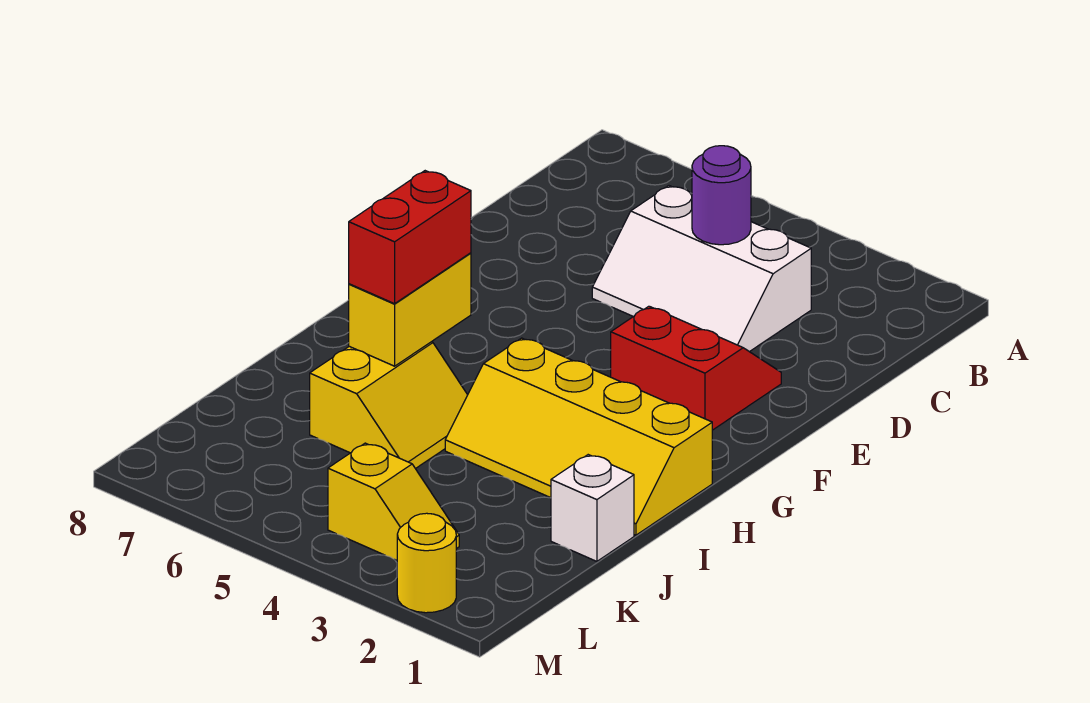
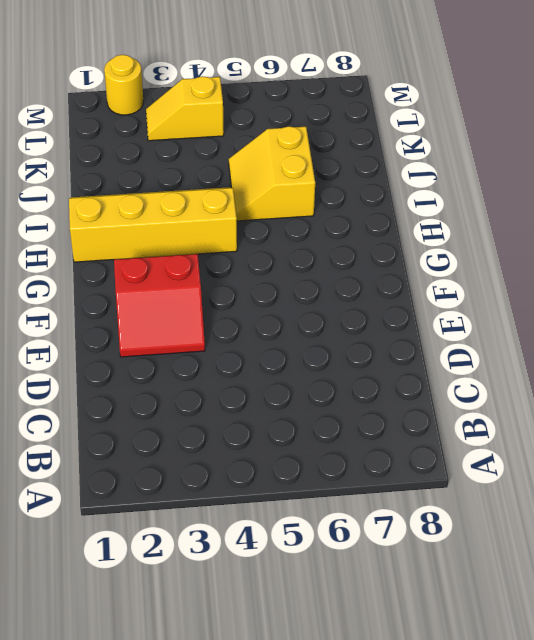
none -> white slope C3:D5 level 1 top C
none -> white brick J1 level 1

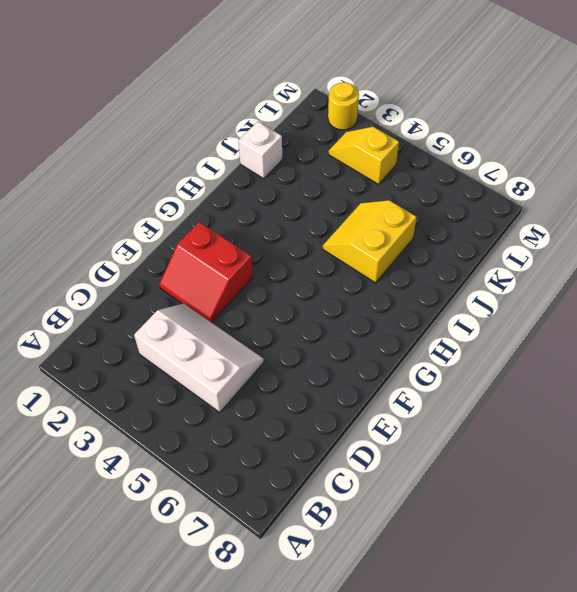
none -> yellow slope H1:I4 level 1 top H
none -> purple round brick C4 level 2

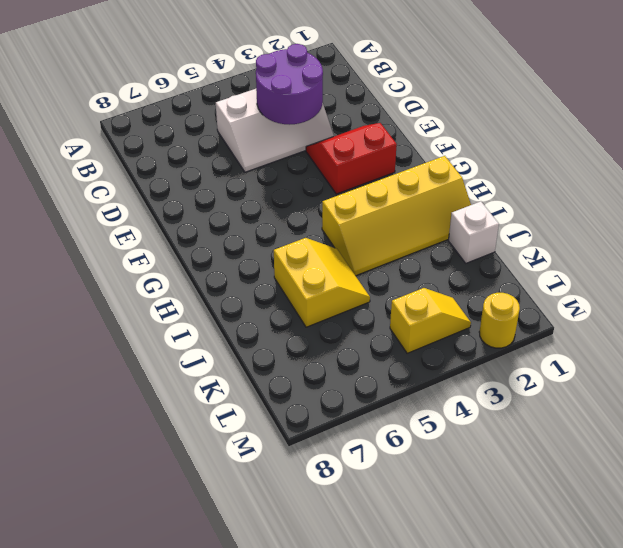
purple round brick C3:D4 level 2 -> purple round brick C4 level 2
none -> yellow brick H6:I6 level 2
none -> red brick H6:I6 level 3

